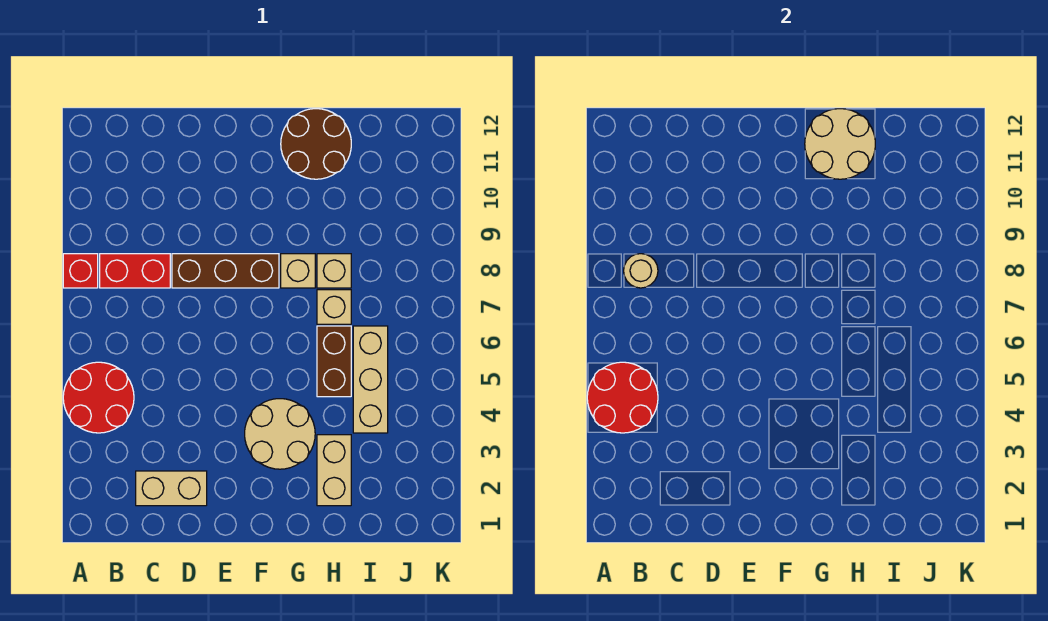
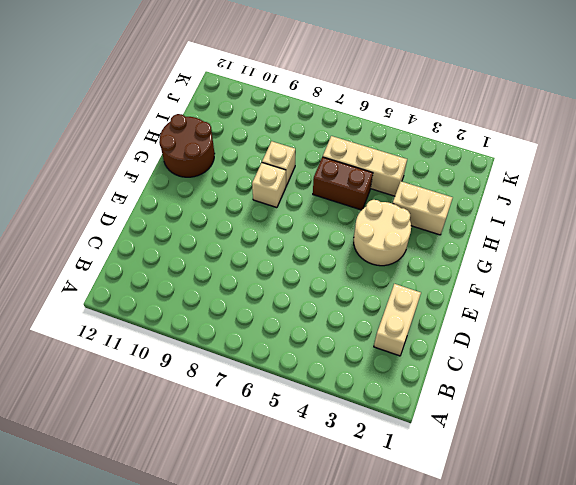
none -> red round brick A4:B5 level 1
none -> red brick A8 level 1
none -> red brick B8:C8 level 1

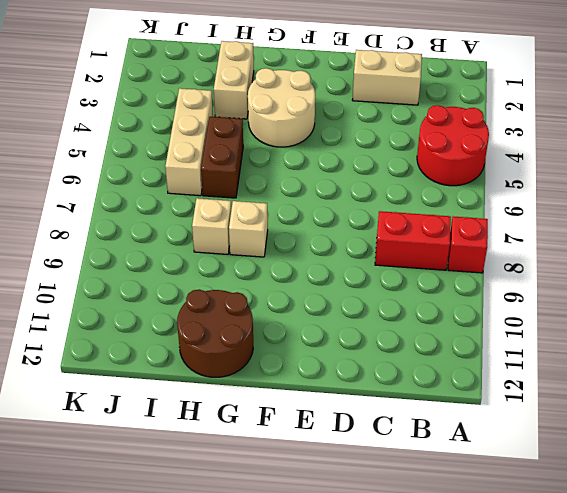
none -> brown brick D8:F8 level 1
none -> tan brick H7 level 1
none -> red round brick A4:B5 level 2

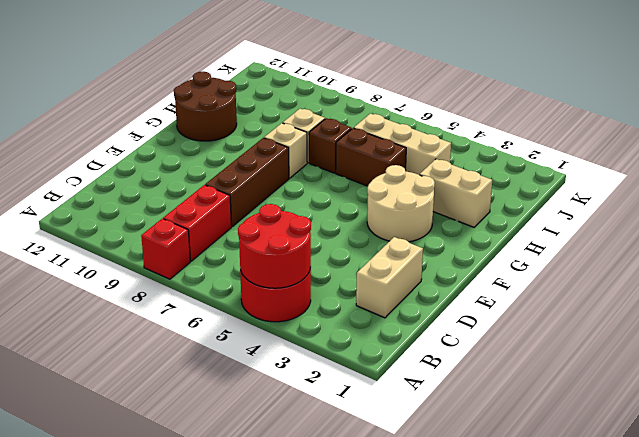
brown brick H7 level 1 -> tan brick H7 level 1
none -> tan round brick B8 level 2
none -> tan round brick G11:H12 level 2

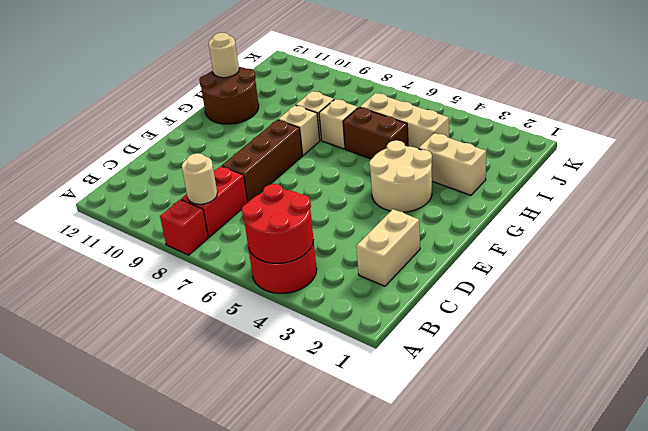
tan round brick H12 level 2 -> tan round brick G11:H12 level 2

